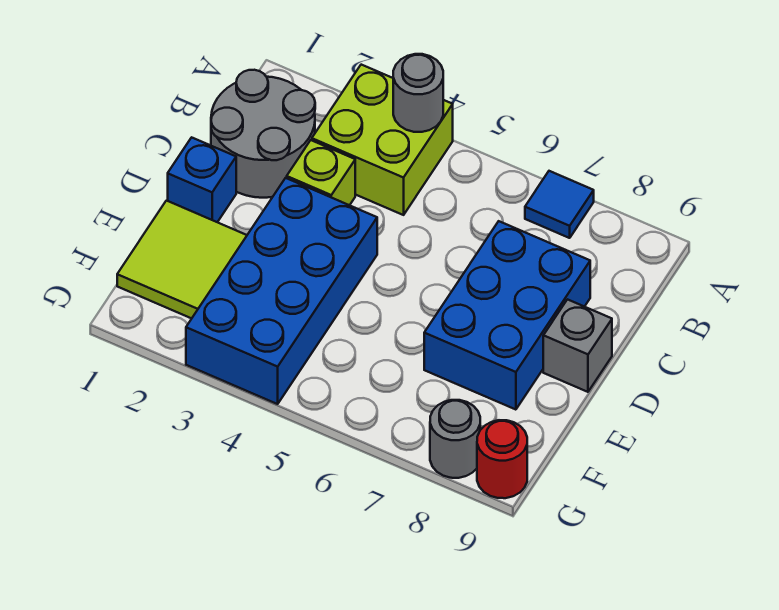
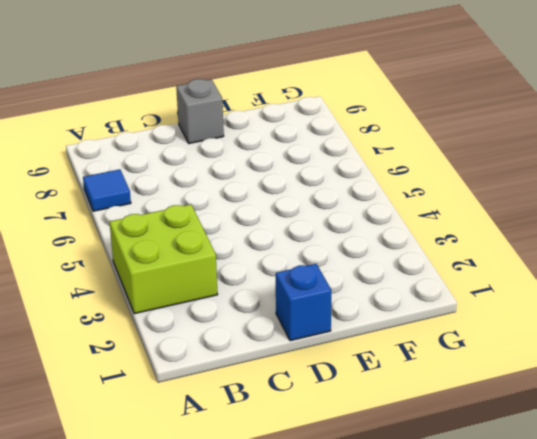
none -> grey round brick B1:C2 level 1
none -> lime brick C3 level 1
none -> blue brick C7:E8 level 1

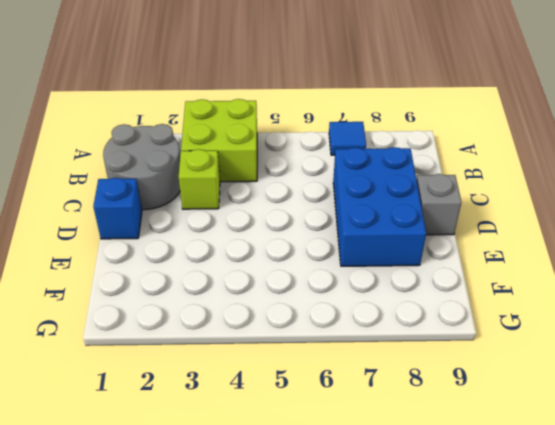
none -> blue brick D3:G4 level 1
none -> lime tile E1:F2 level 1
none -> grey round brick G8 level 1

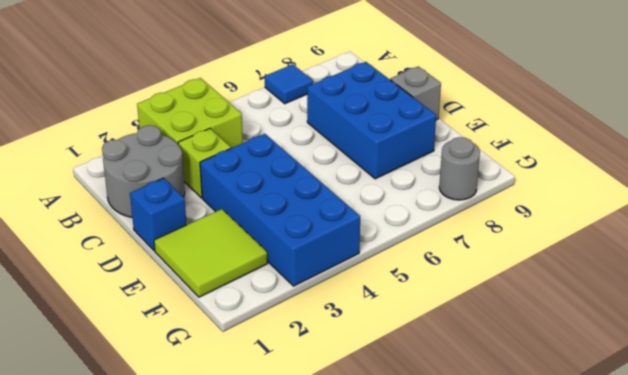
none -> red round brick G9 level 1
none -> grey round brick A4 level 2

